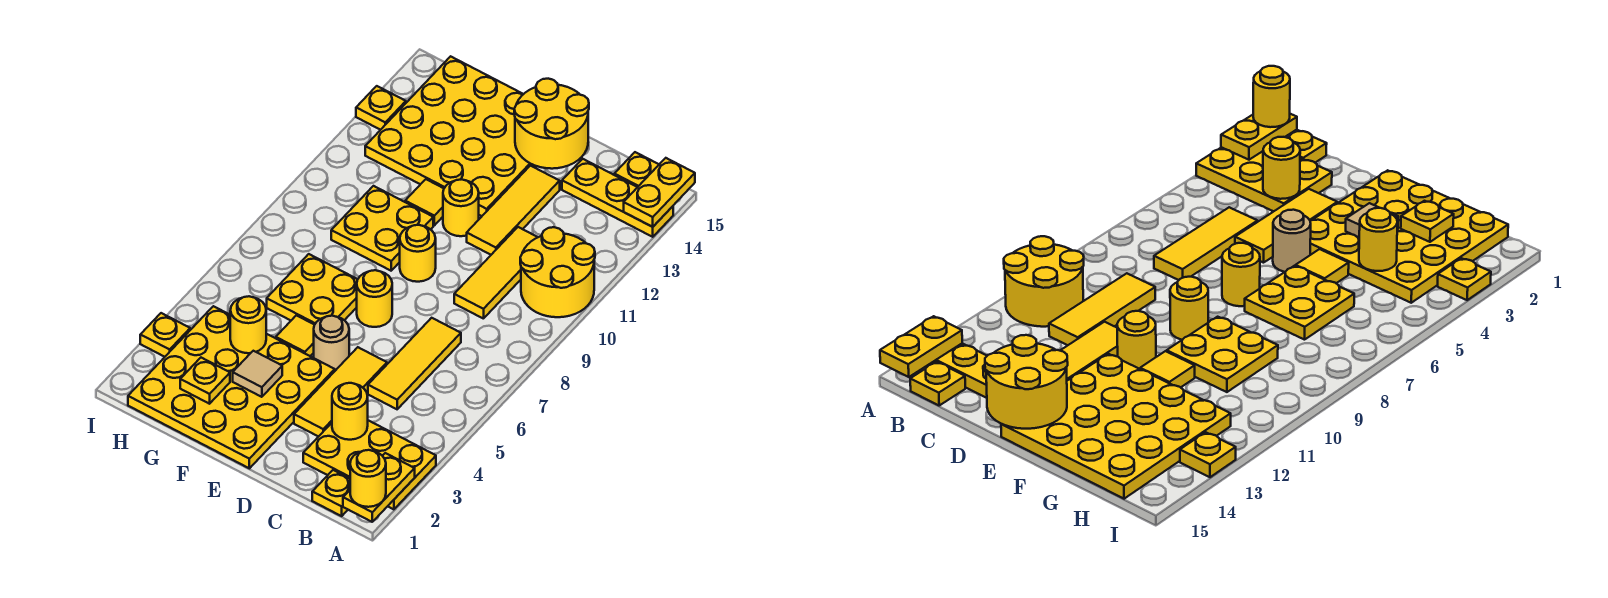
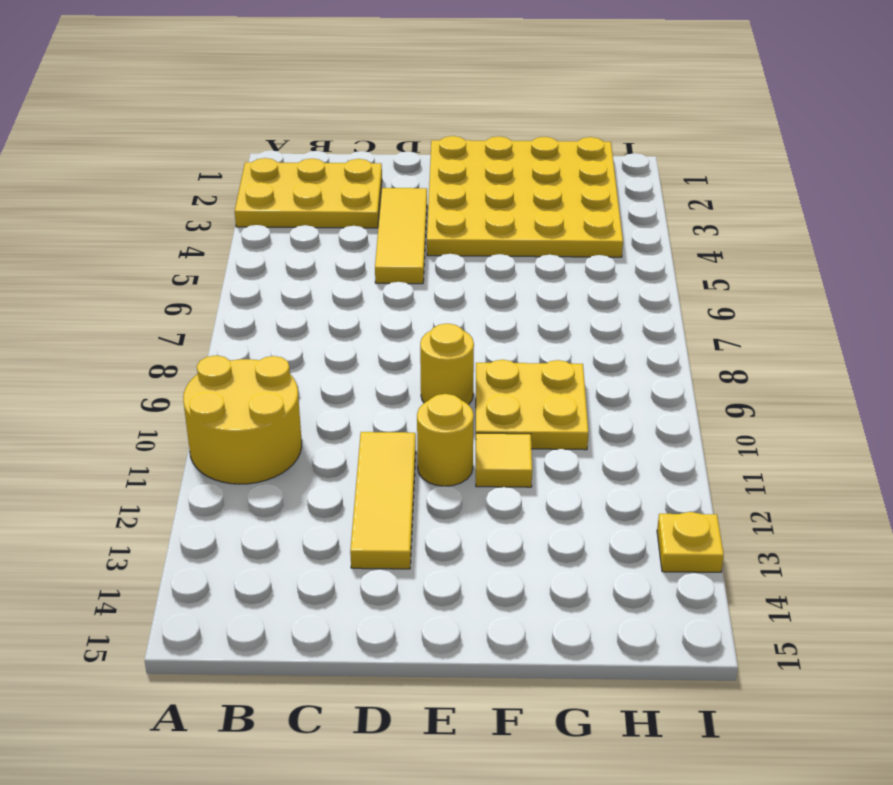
none -> yellow plate A14:C14 level 1
none -> yellow plate B1 level 1
none -> yellow plate B15 level 1

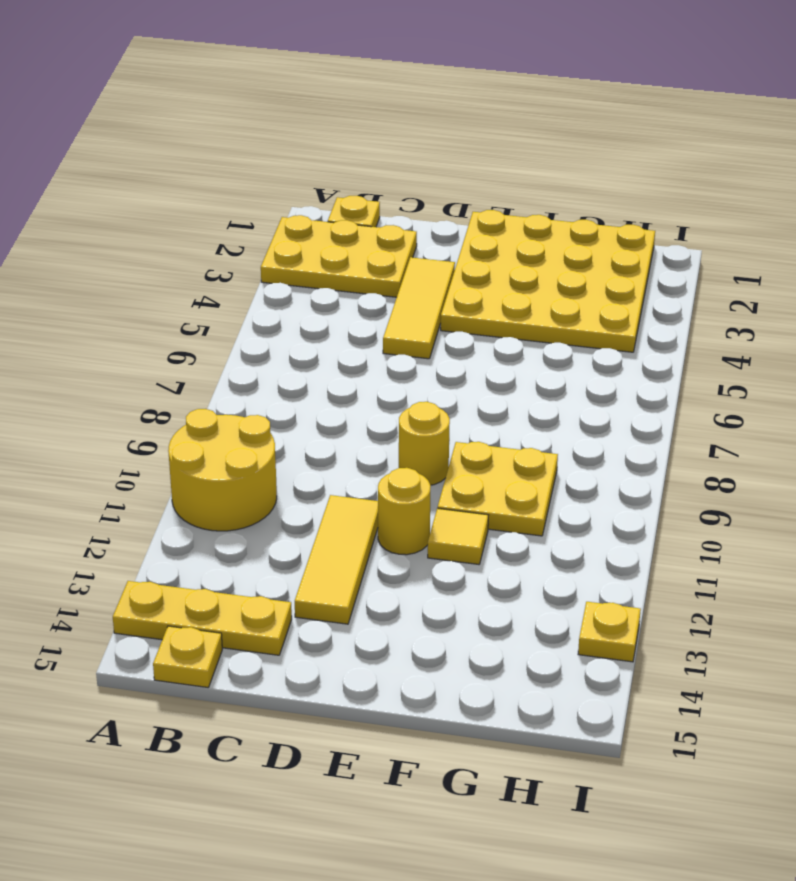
none -> yellow tile C5:C7 level 1
none -> yellow tile C9:C11 level 1
none -> tan round brick E5 level 1

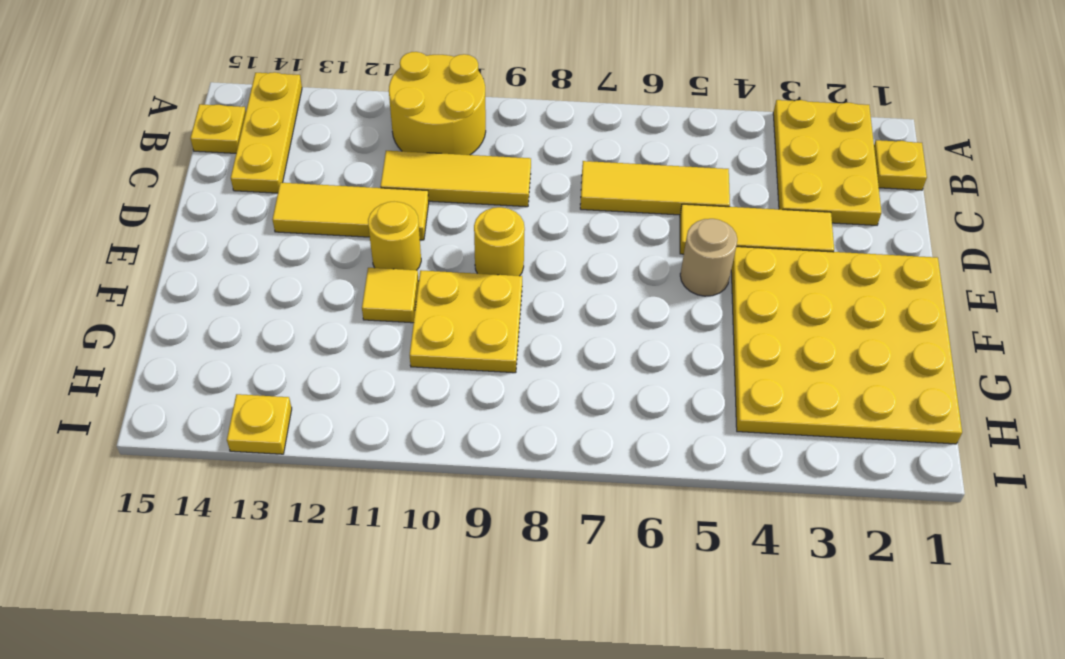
none -> yellow round brick E7 level 1
none -> yellow plate E12:H15 level 1
none -> yellow tile F5 level 1

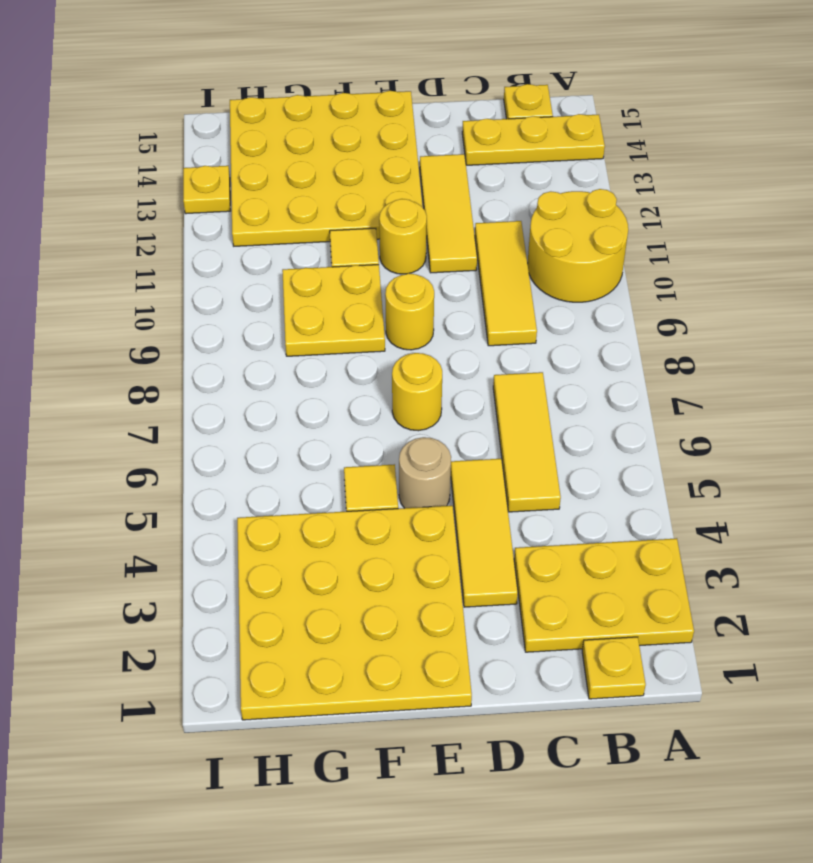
none -> yellow plate F6:G7 level 1
none -> yellow plate I3 level 1
none -> yellow plate A1:A2 level 2

